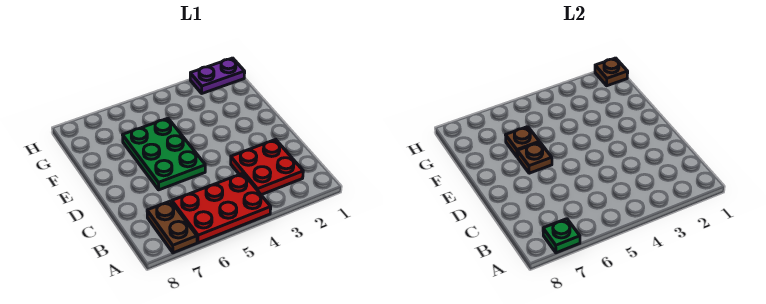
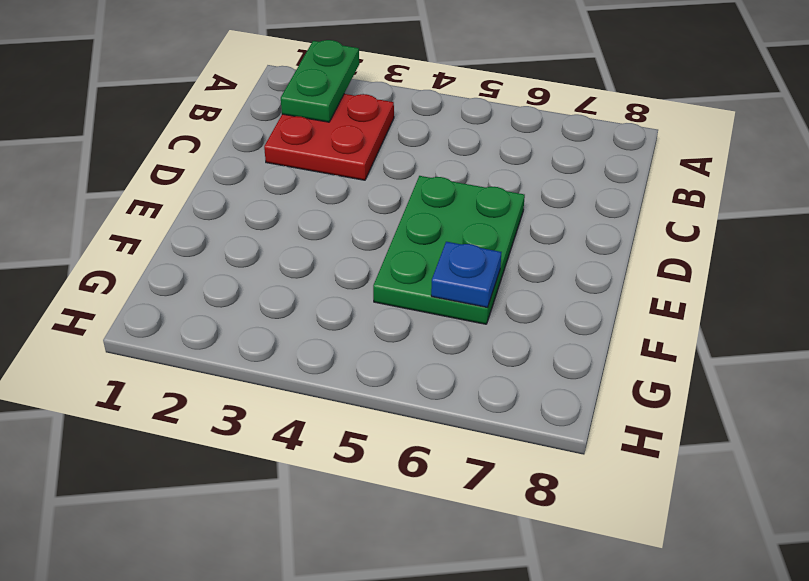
green plate A2:B2 level 2 -> none
blue plate F6 level 2 -> brown plate F6 level 2
none -> red plate A4:B6 level 1
none -> brown plate A7:B7 level 1

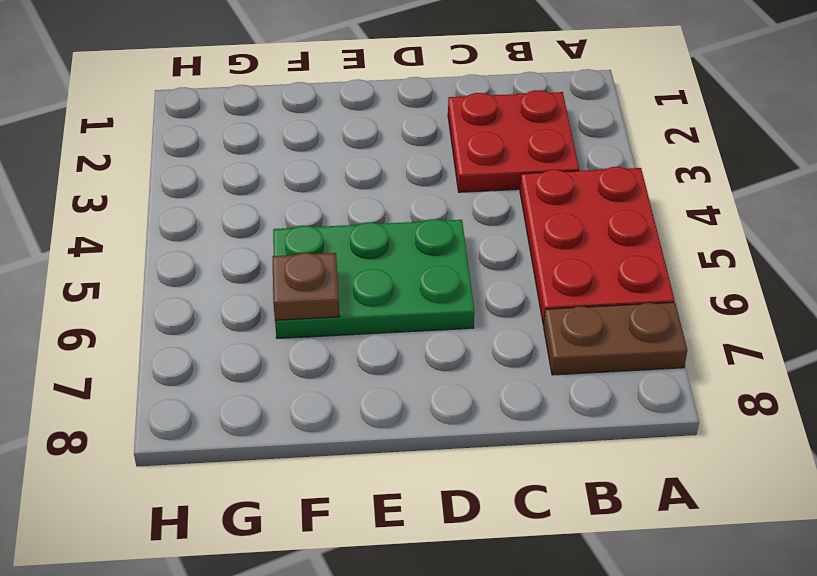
none -> purple plate H1:H2 level 1
none -> green plate A7 level 2

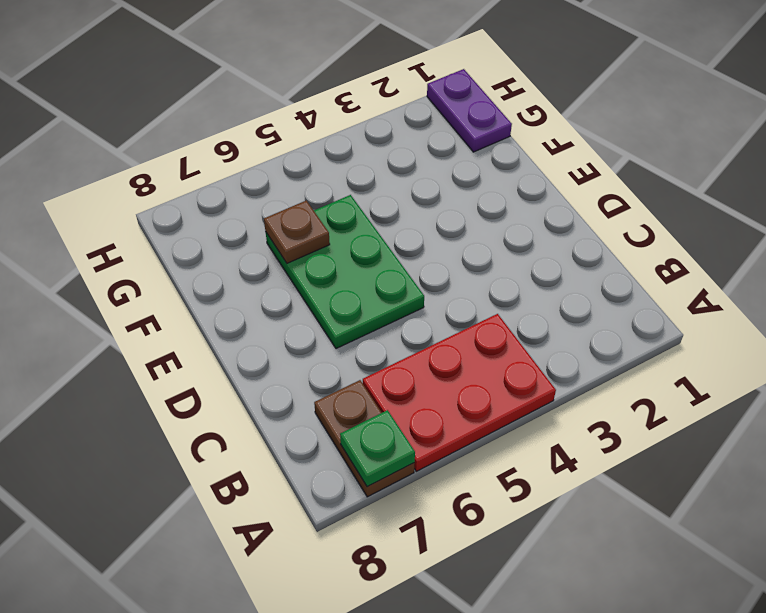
purple plate G1:H1 level 1 -> purple plate H1:H2 level 1
none -> red plate B2:C3 level 1
none -> brown plate E6 level 2

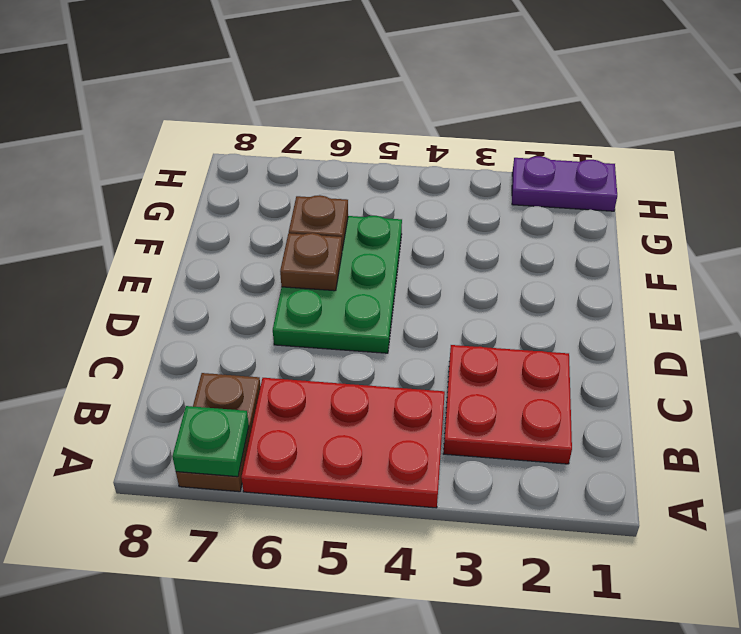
none -> brown plate H1 level 2

